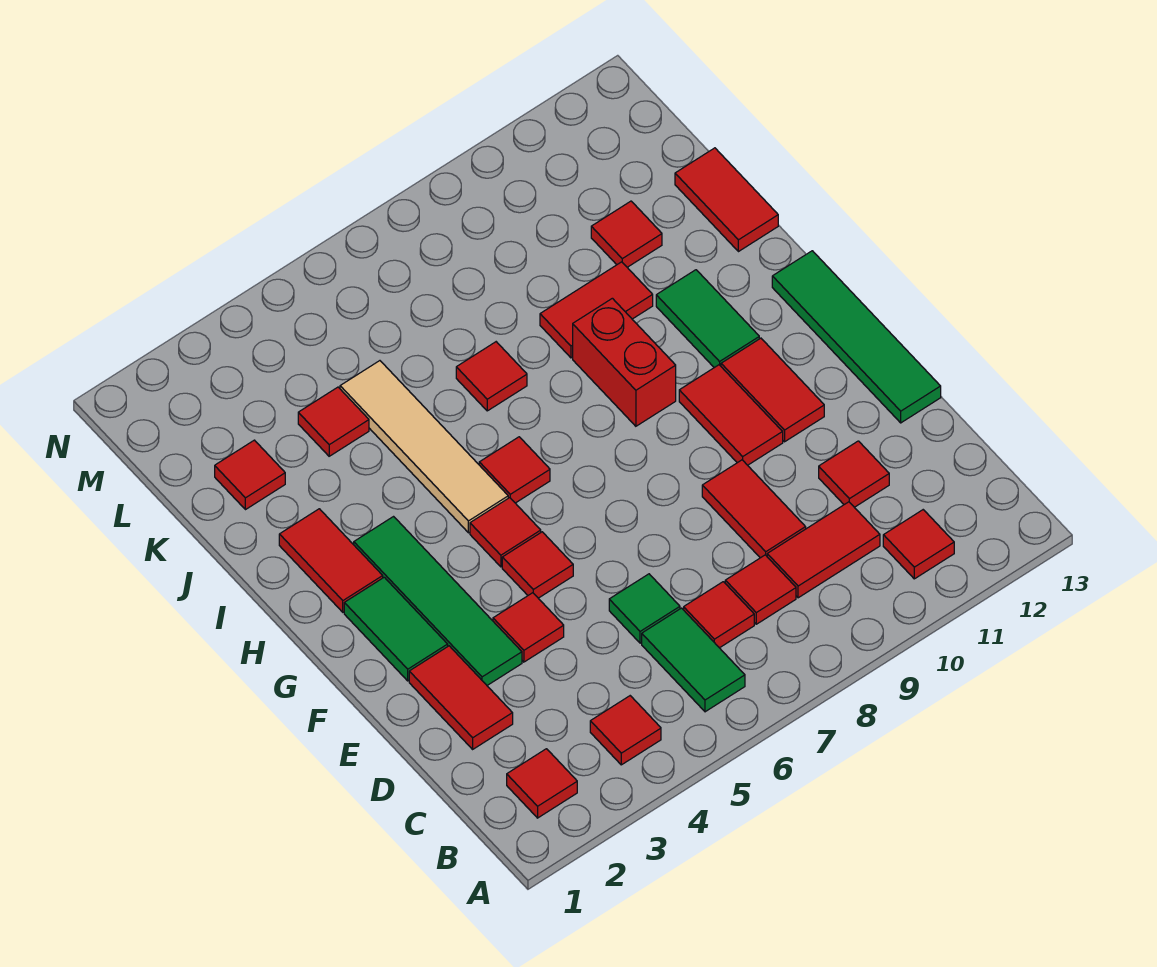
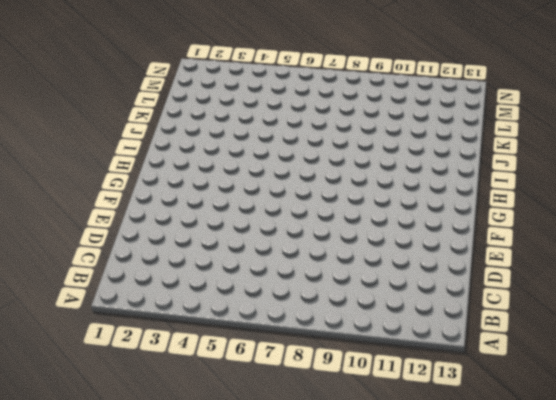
none -> red tile B2 level 1
none -> red tile B4 level 1
none -> green tile B6:C6 level 1
none -> red tile B11 level 1

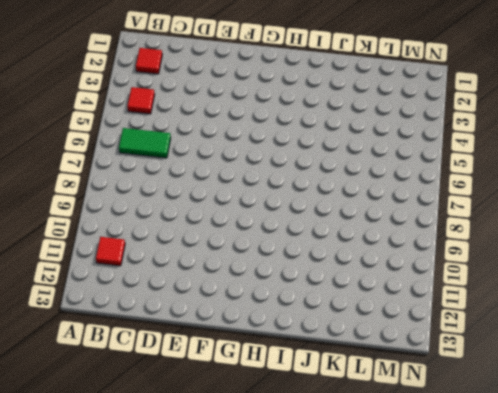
none -> red tile C7 level 1
none -> red tile C8 level 1
none -> red tile C9:C10 level 1
none -> red tile D2:E2 level 1

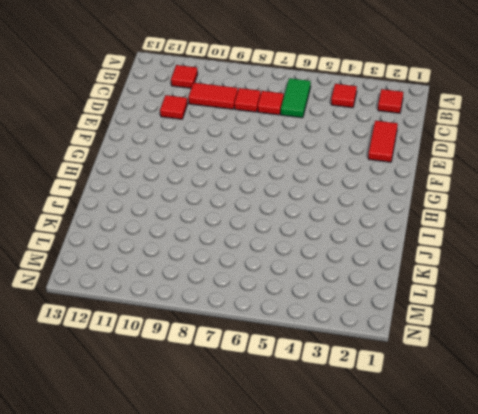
none -> green tile D6 level 1
none -> red tile D9:E9 level 1
none -> green tile E3:H3 level 1
none -> red tile E4 level 1

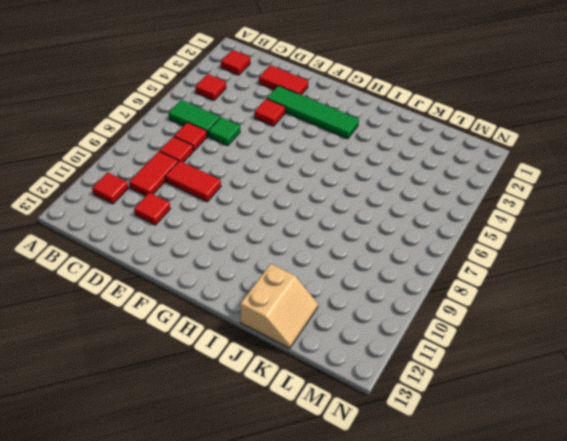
tan slope J12:K13 level 1 top J -> red tile J13:K13 level 1
none -> green tile E13:H13 level 1
none -> green tile F2:G2 level 1
none -> red tile F5 level 1
none -> red tile F10:G10 level 1

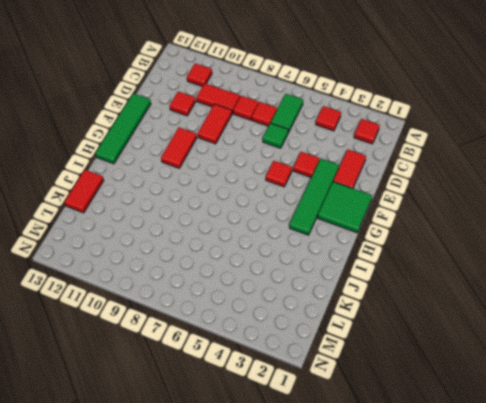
green tile F1:G2 level 1 -> green tile F2:G2 level 1
none -> red tile F11:G11 level 1
none -> red tile G5 level 1
none -> red tile H2:I2 level 1
none -> tan tile H5:K5 level 1

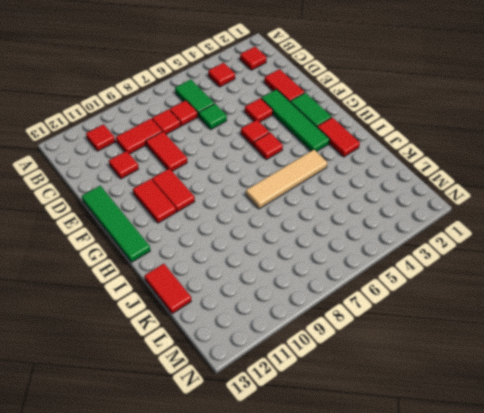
tan tile I4:I7 level 1 -> tan tile H5:K5 level 1
none -> red tile H6 level 1
none -> red brick H9:I9 level 1
none -> green tile H11:I11 level 1
none -> red tile J7 level 1

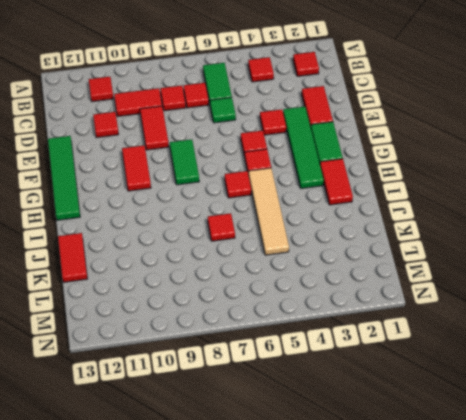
green tile F8:G8 level 1 -> green tile H11:I11 level 1
none -> red tile F11:G11 level 1
none -> red brick H9:I9 level 1
none -> red tile J9:J10 level 1
none -> red tile K2 level 1

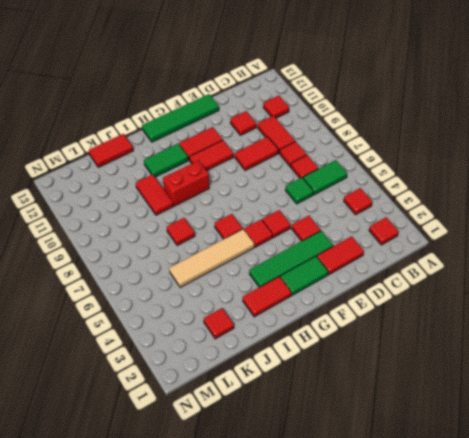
none -> red tile K4 level 1
none -> red tile K11 level 1

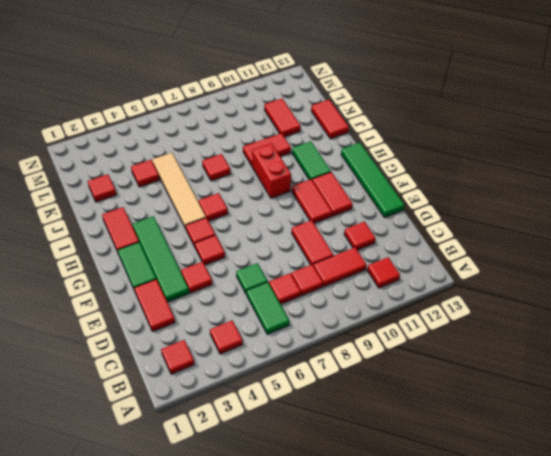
red tile K11:L11 level 1 -> red tile K11 level 1

